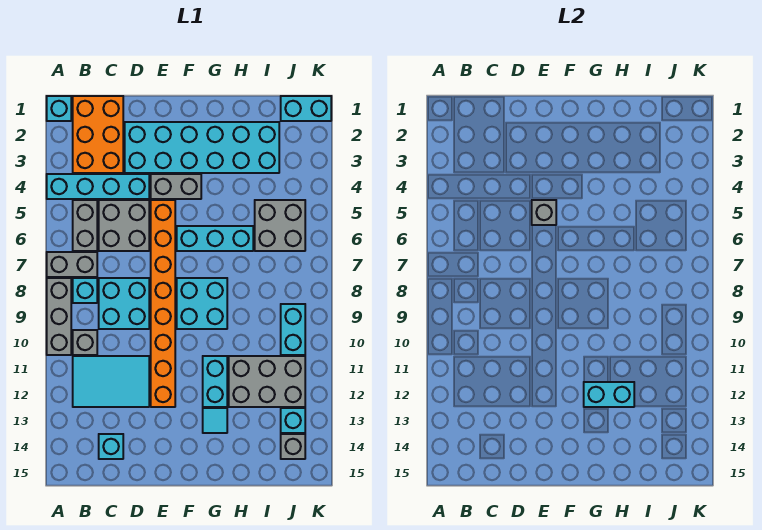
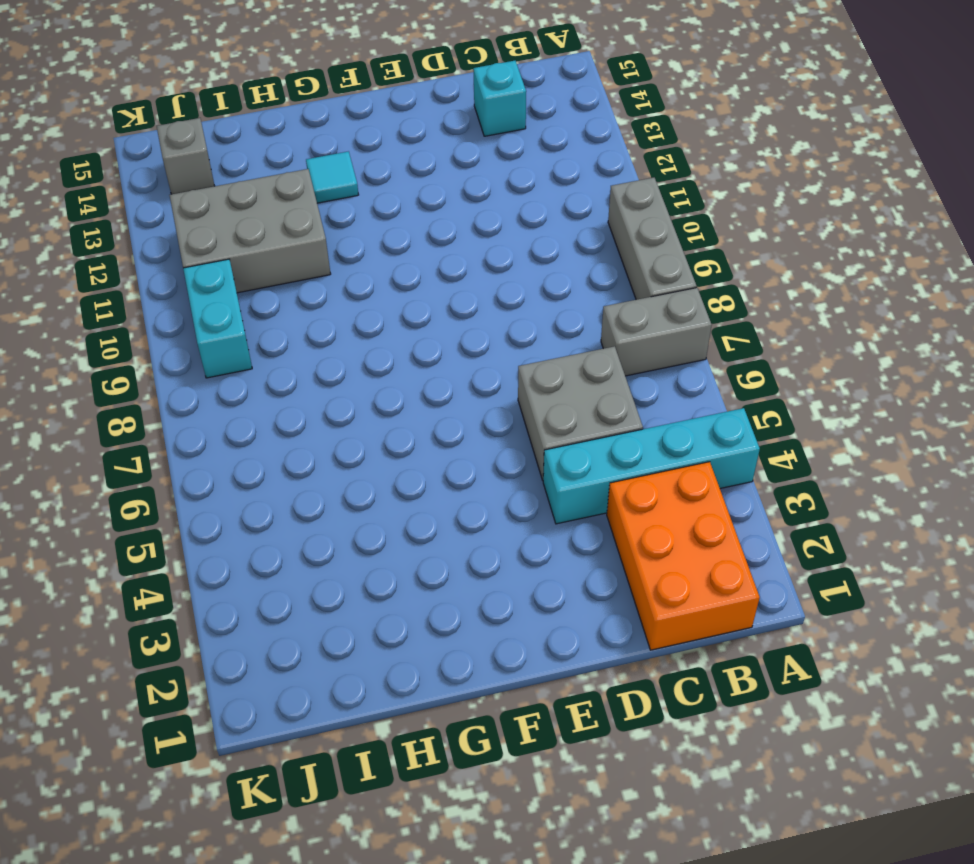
none -> cyan brick A1 level 1
none -> grey brick B5:B6 level 1
none -> cyan brick B8 level 1

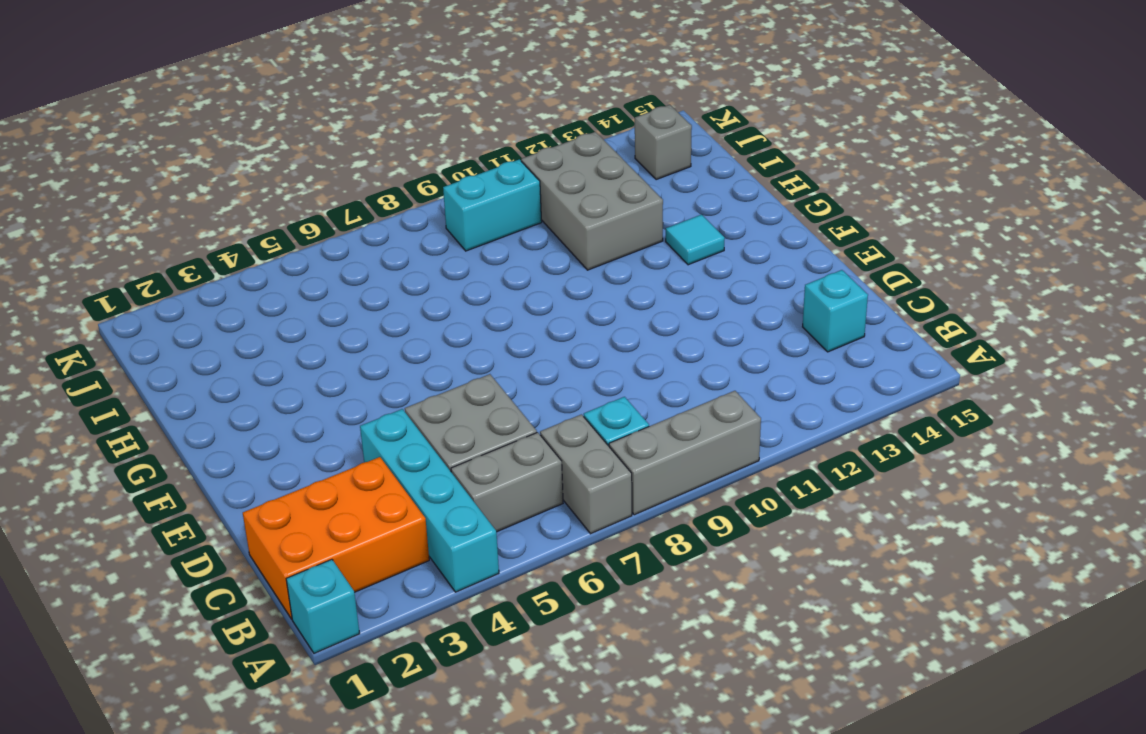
none -> grey brick B10 level 1
none -> cyan tile B11:D12 level 1
none -> cyan brick C8:D9 level 1

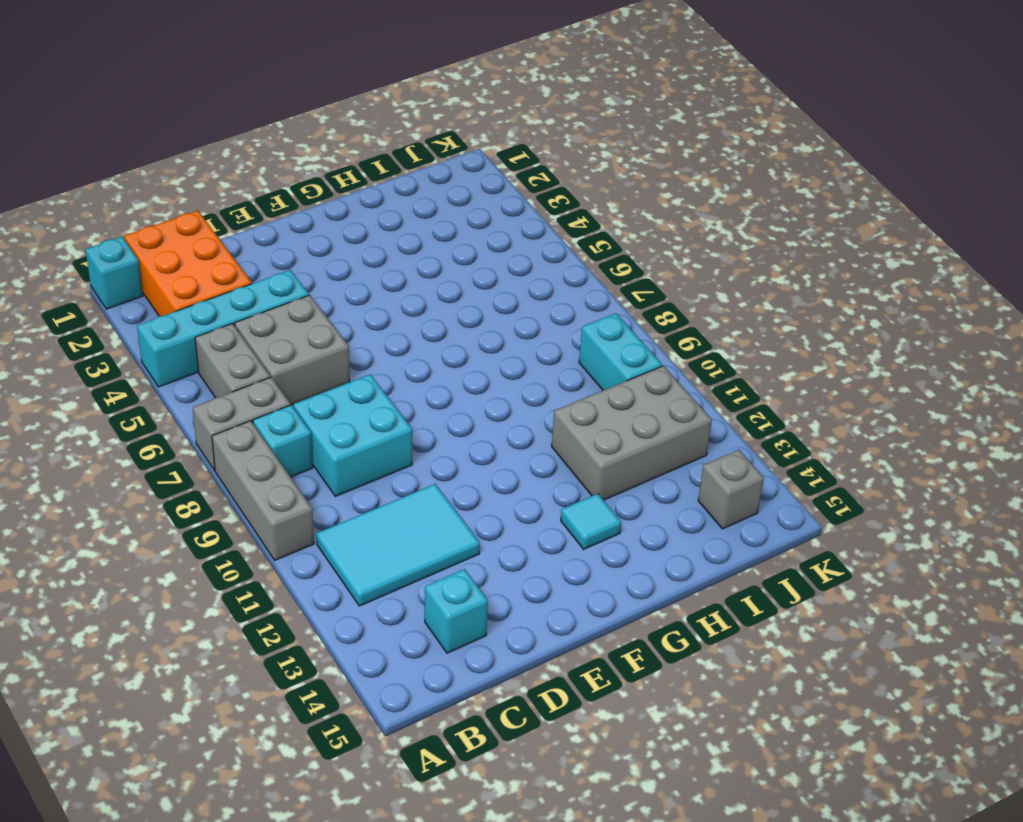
none -> grey brick B10 level 1
none -> cyan brick D2:I3 level 1
none -> grey brick E4:F4 level 1

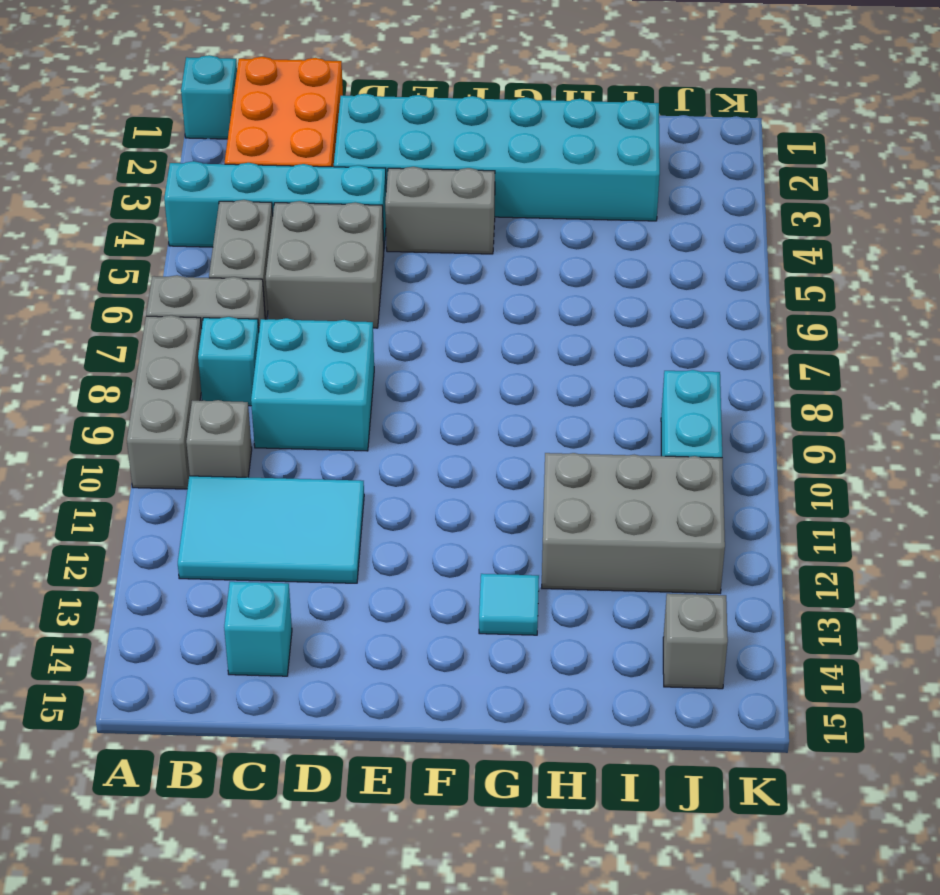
none -> orange brick E5:E12 level 1
none -> cyan brick F6:H6 level 1
none -> cyan brick F8:G9 level 1

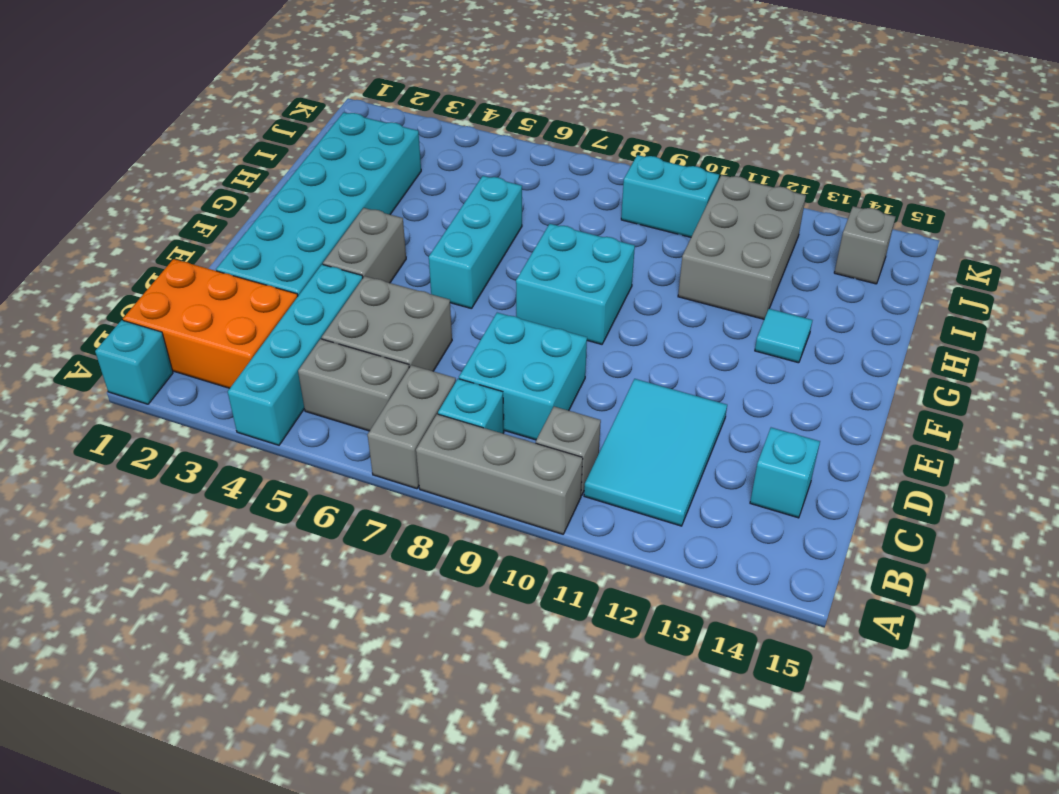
none -> orange brick E5:E12 level 1
none -> cyan brick G11:G12 level 1
none -> grey brick I5:J6 level 1

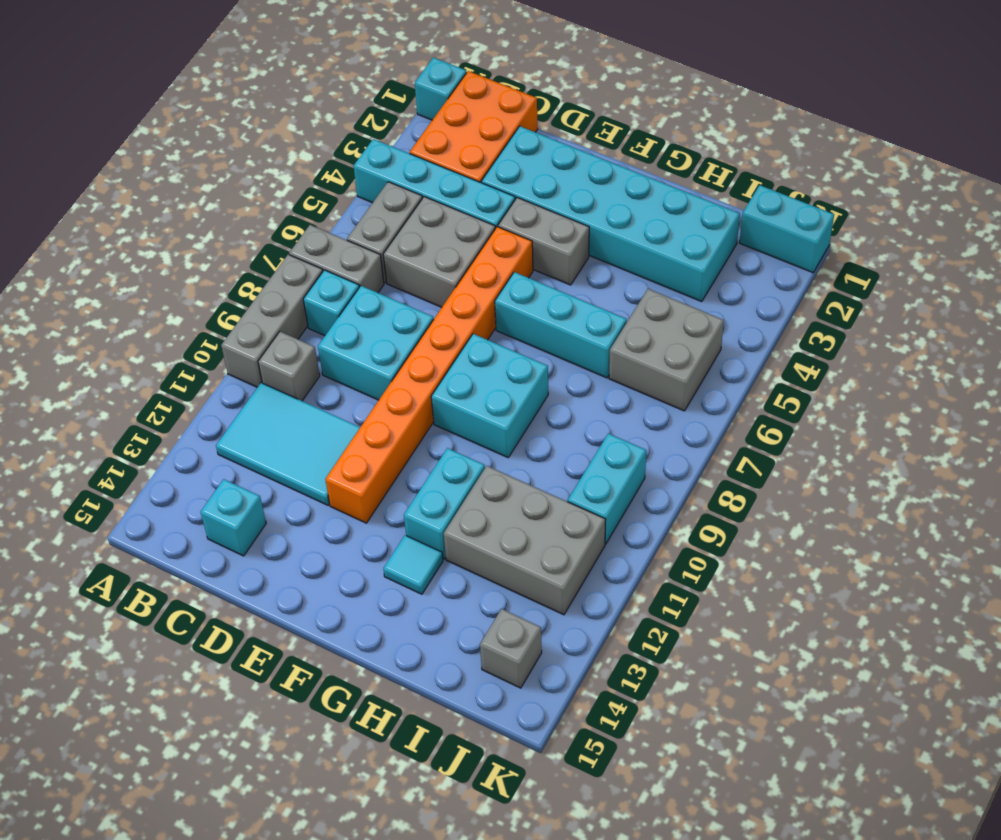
none -> cyan brick J13 level 1
none -> grey brick E5 level 2
none -> cyan brick G12:H12 level 2

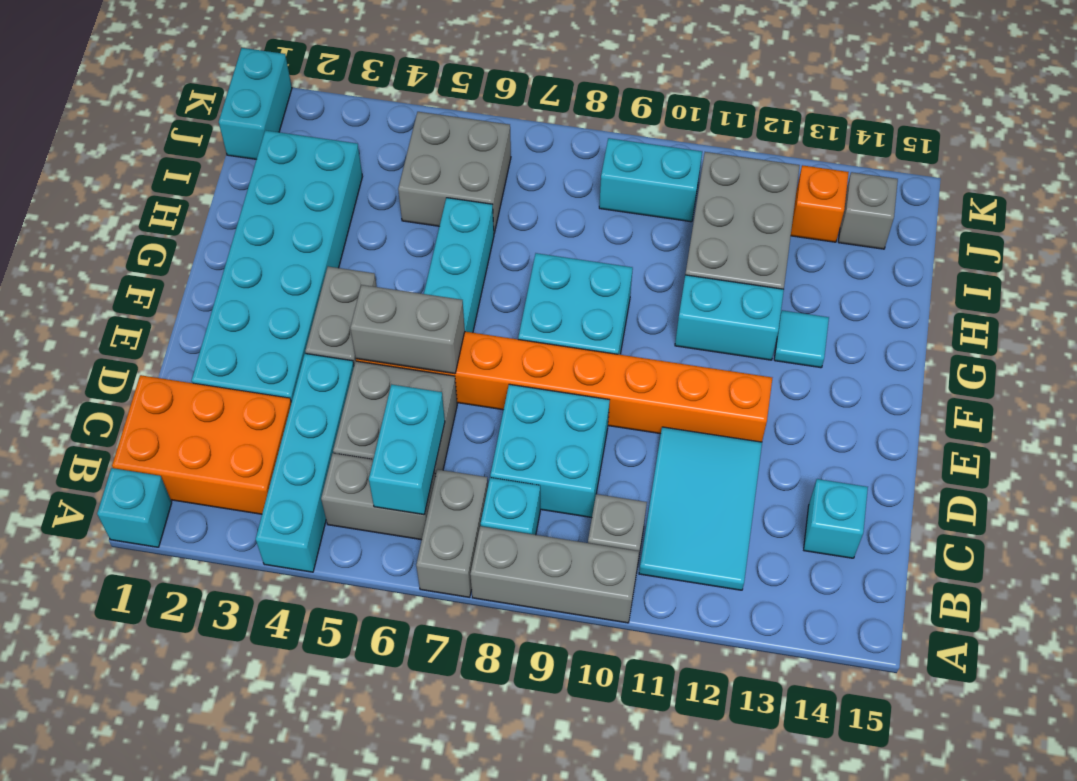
cyan brick B6:C6 level 2 -> cyan brick G12:H12 level 2
grey brick E5:E6 level 2 -> grey brick E5 level 2
orange brick J13 level 1 -> cyan brick J13 level 1

